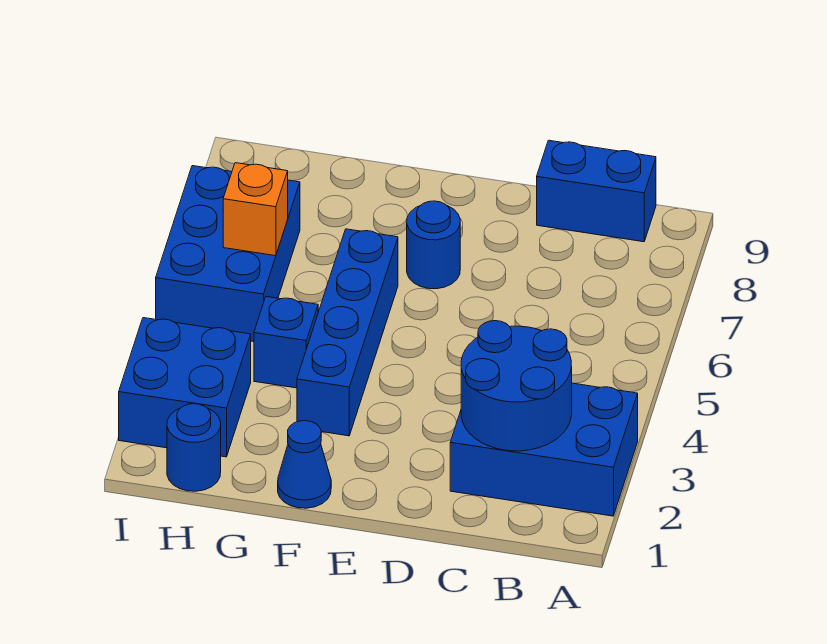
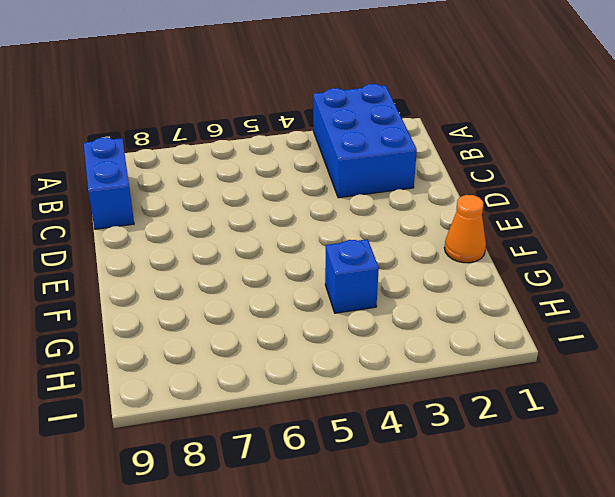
orange cone F1 level 1 -> blue cone F1 level 1
none -> blue round brick E7 level 1
none -> blue brick F3:F6 level 1

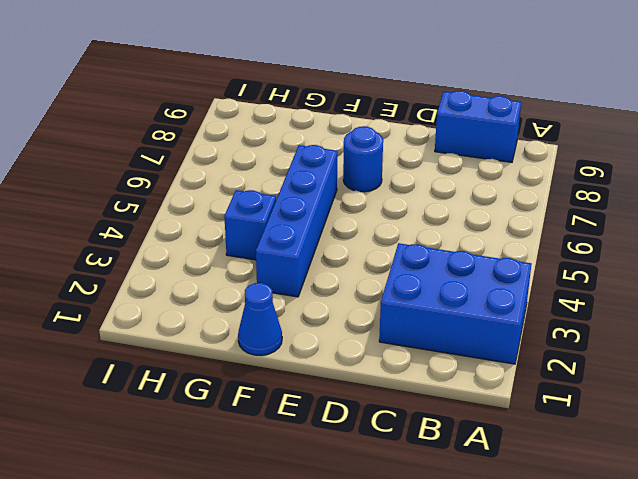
none -> blue round brick H1 level 1
none -> blue brick H2:I3 level 1

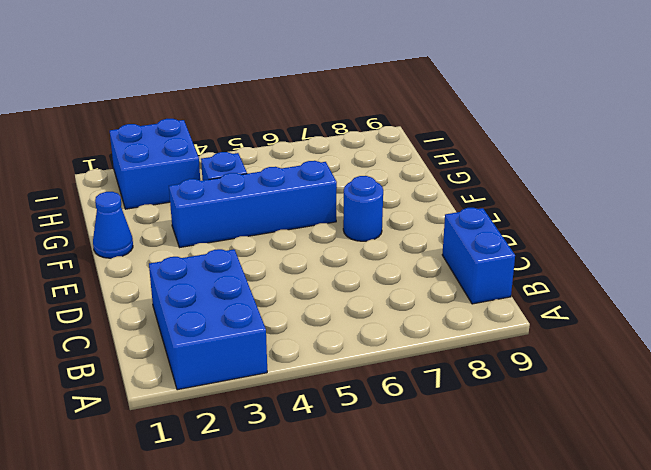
none -> blue round brick H1 level 1
none -> blue brick H5:I7 level 1

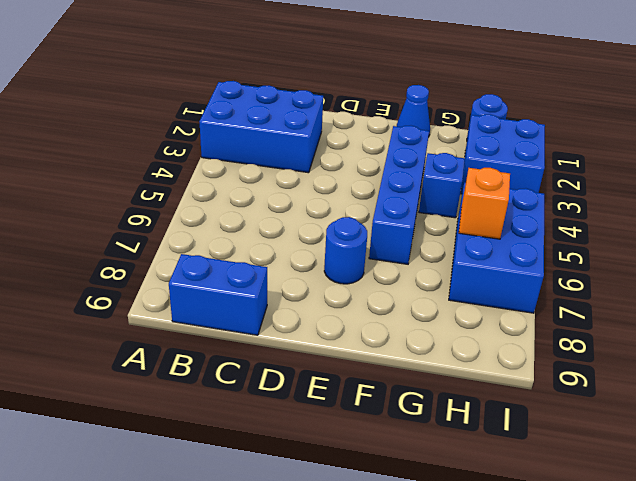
none -> blue round brick B2:C3 level 2

